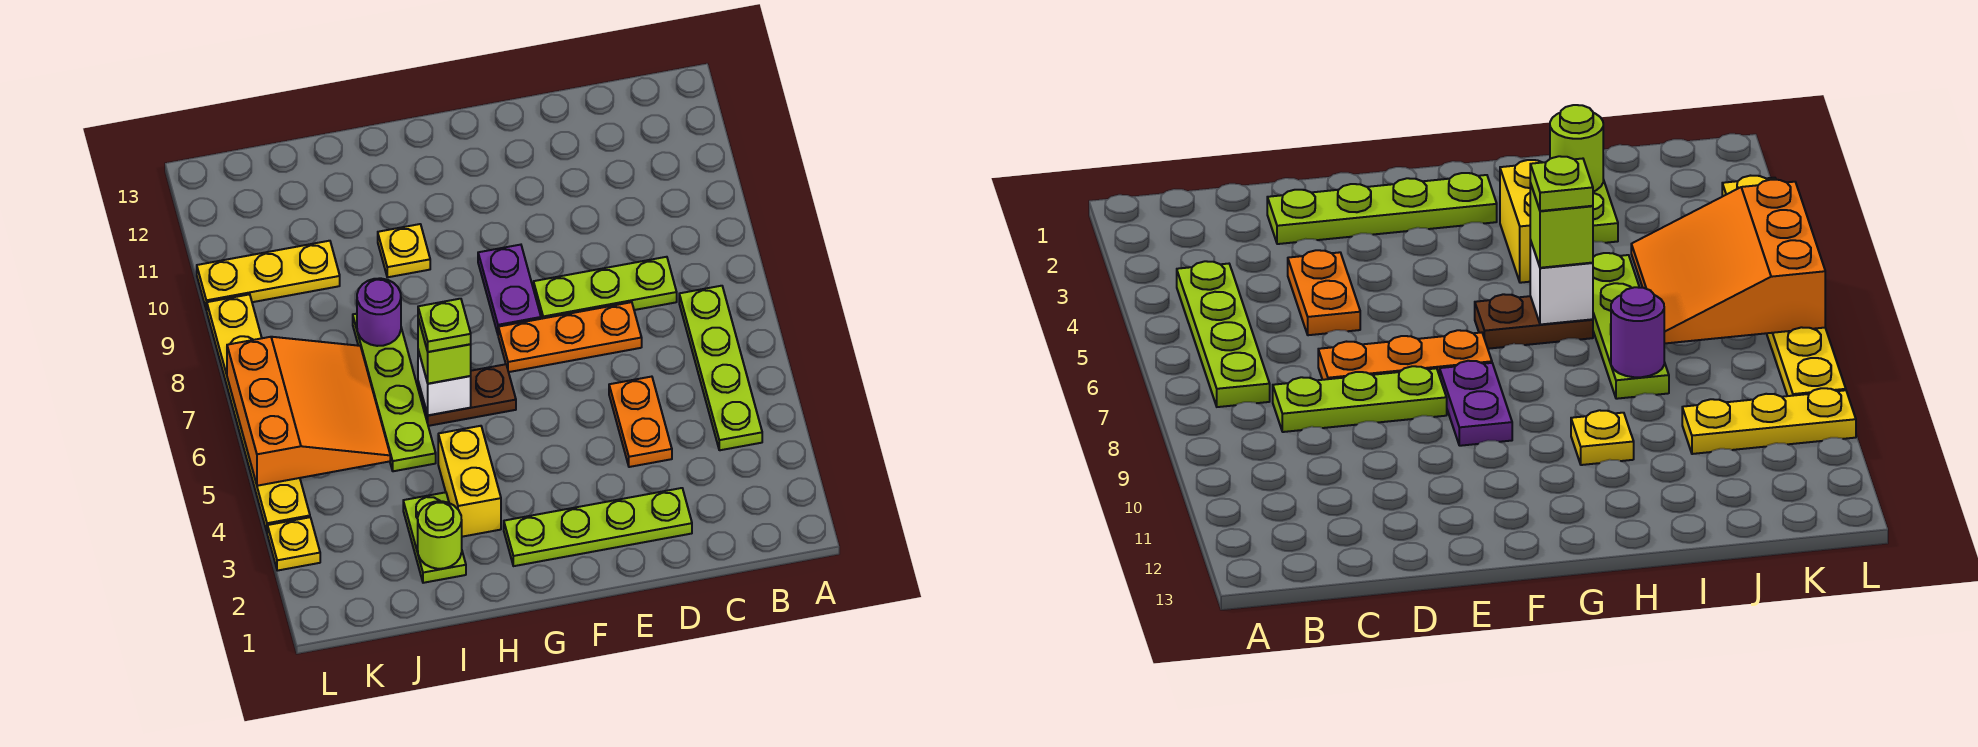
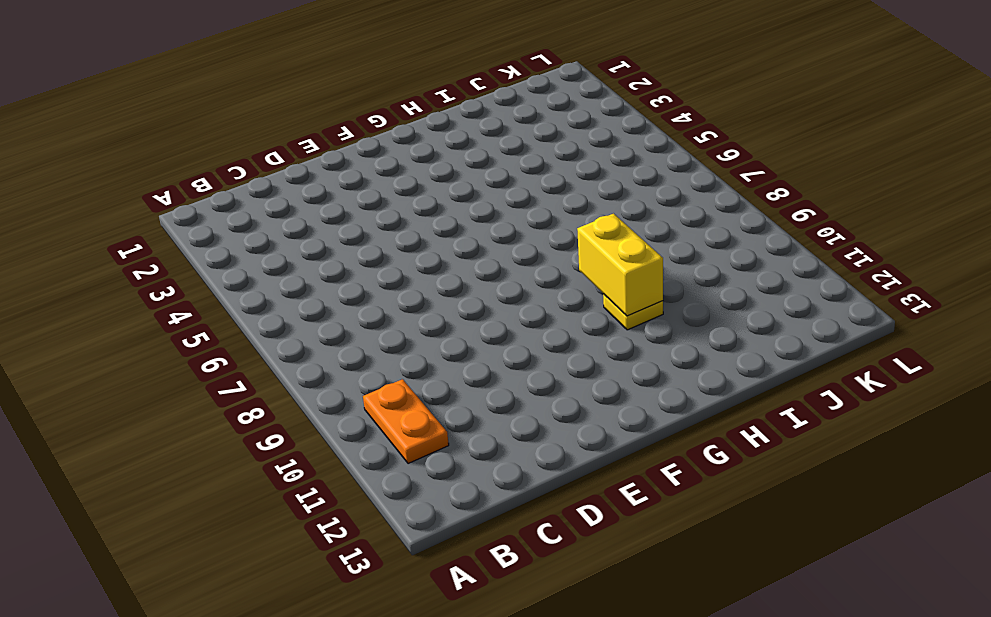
orange plate B10:B11 level 1 -> orange plate D4:D5 level 1
yellow brick H9:H10 level 2 -> yellow brick H3:H4 level 1
none -> lime plate B4:B7 level 1
none -> lime plate C8:E8 level 1
none -> lime plate D2:G2 level 1

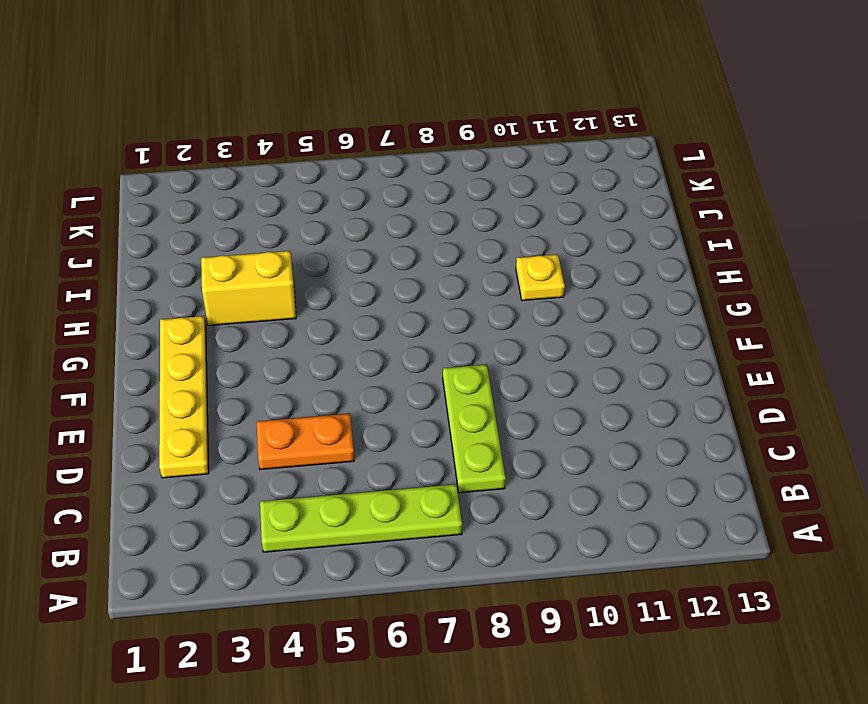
yellow plate D2:G2 level 1 -> lime plate D2:G2 level 1
none -> orange plate D7:F7 level 1
none -> purple plate F8:F9 level 1
none -> brown plate G6:H6 level 1

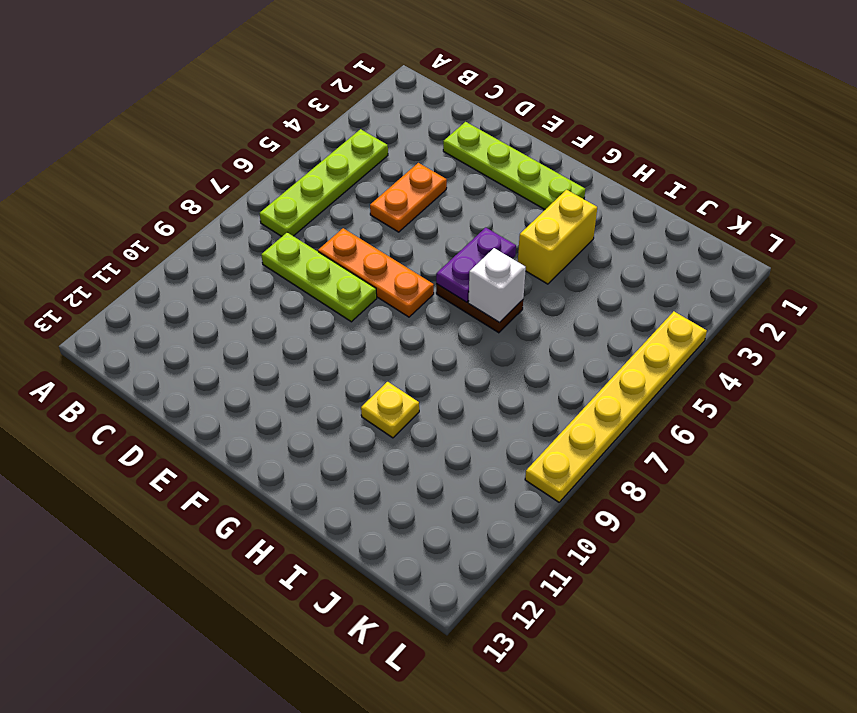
purple plate G5:G6 level 2 -> purple plate F8:F9 level 1
none -> lime plate I2:I3 level 1
none -> lime plate I5:I8 level 1
none -> yellow plate J10:L10 level 1

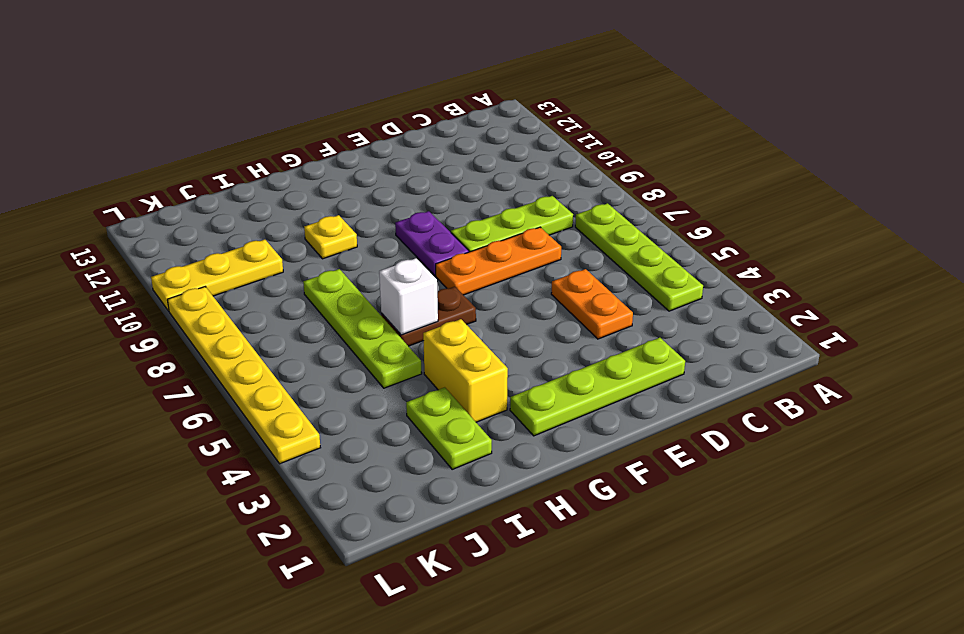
none -> yellow plate L3 level 1
none -> lime round brick I2 level 2
none -> purple round brick I8 level 2

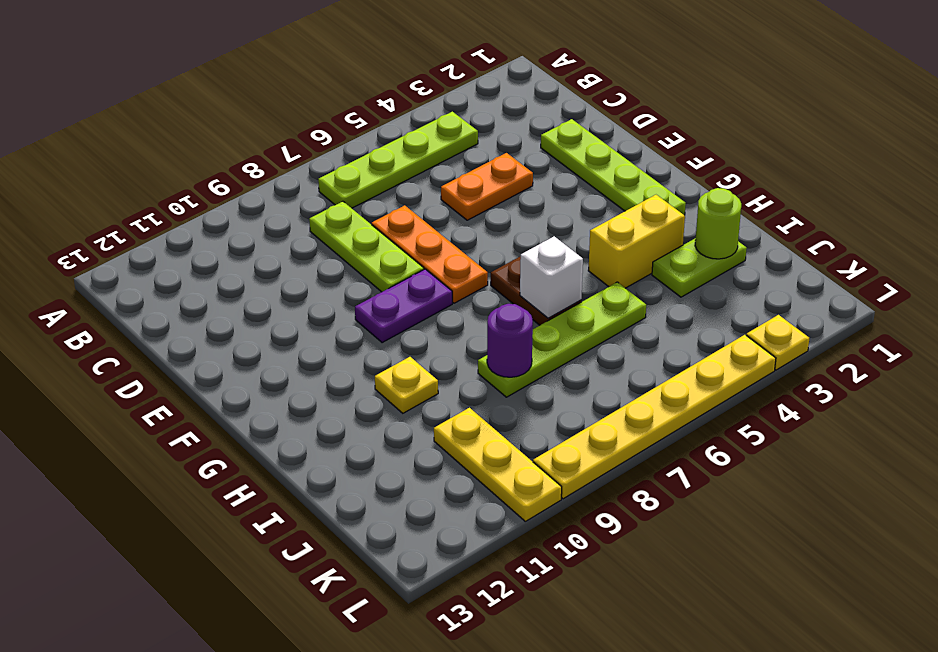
none -> orange slope J5:L7 level 2 top L
none -> lime brick H6 level 3
none -> lime plate H6 level 4

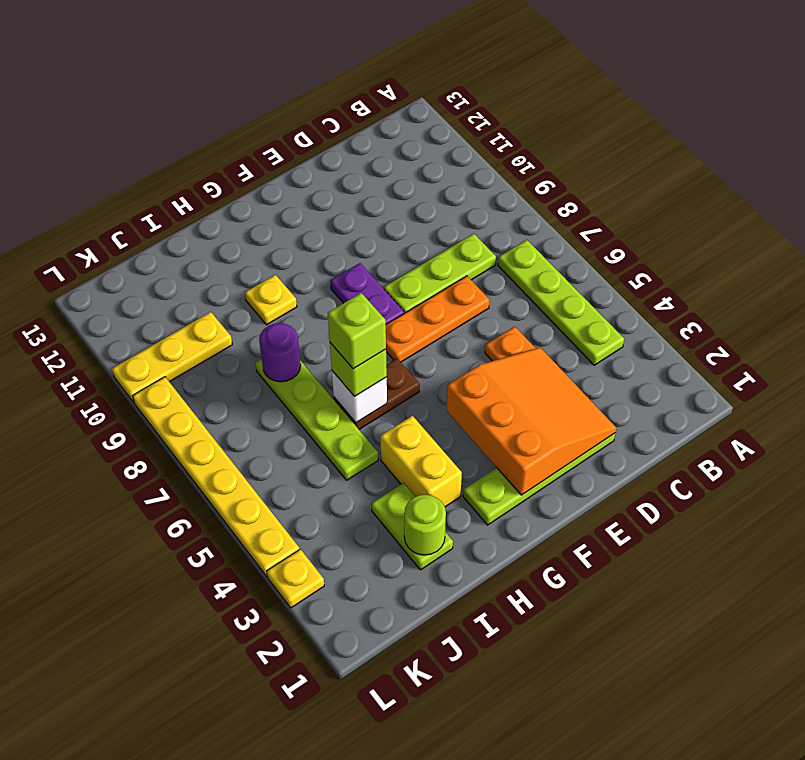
orange slope D2:F4 level 2 top F -> orange slope J5:L7 level 2 top L
lime brick H6 level 4 -> lime plate H6 level 4

